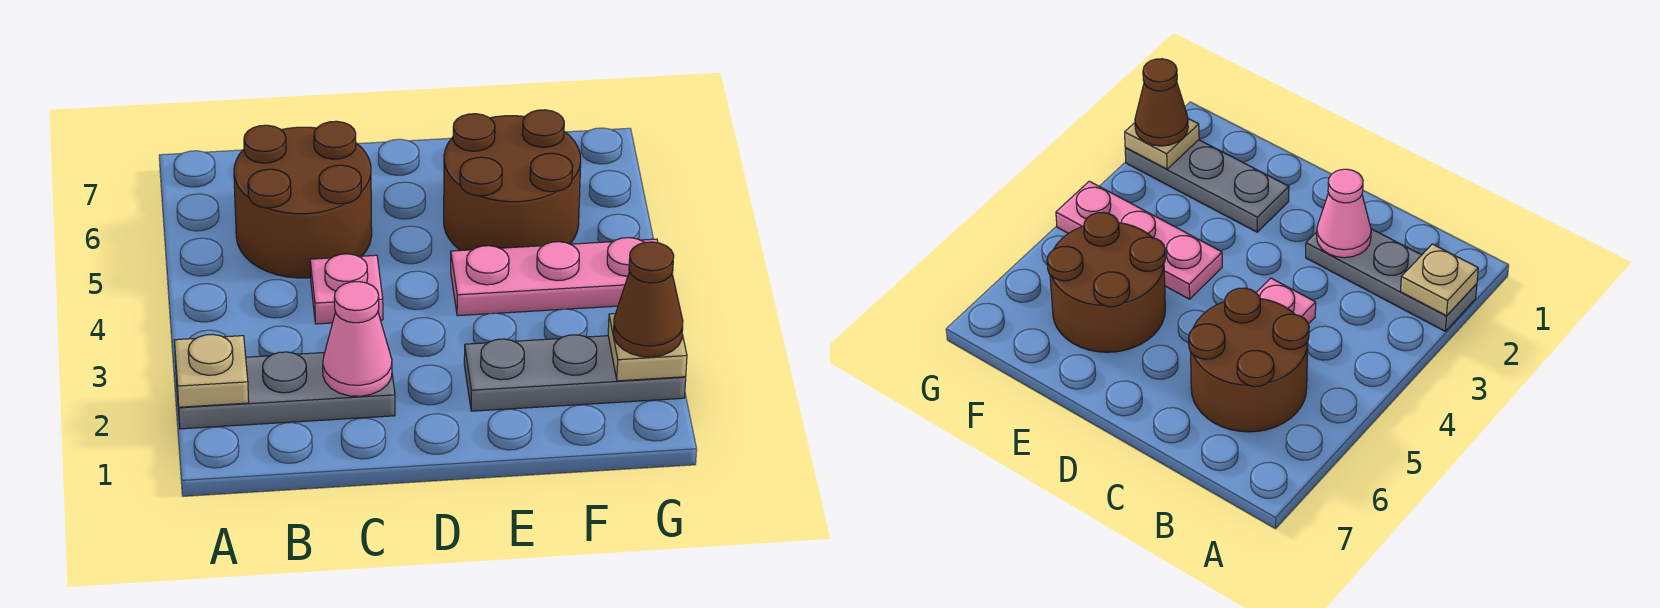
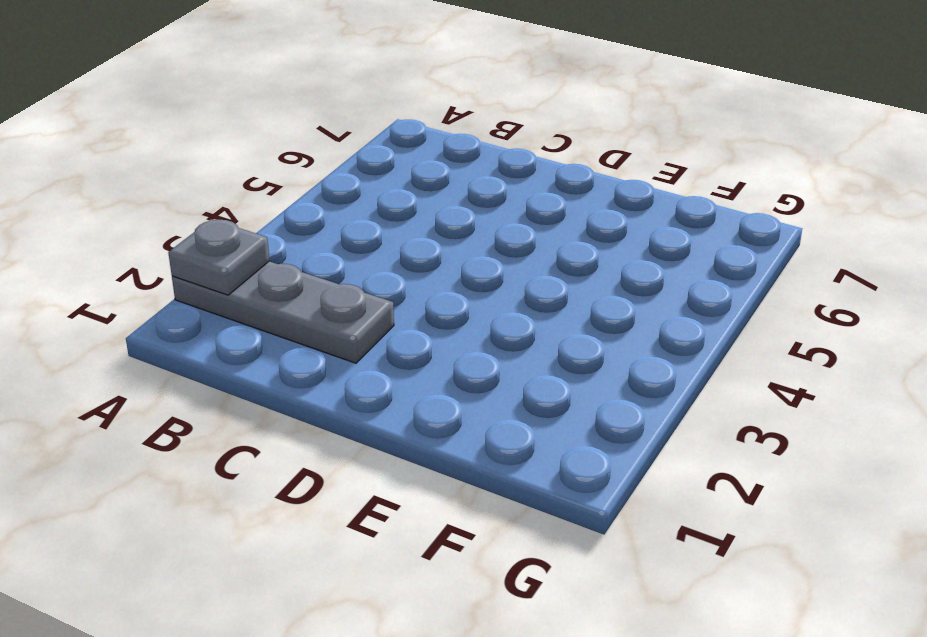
grey plate A2 level 2 -> tan plate A2 level 2
none -> brown round brick B5:C6 level 1
none -> pink plate C4 level 1

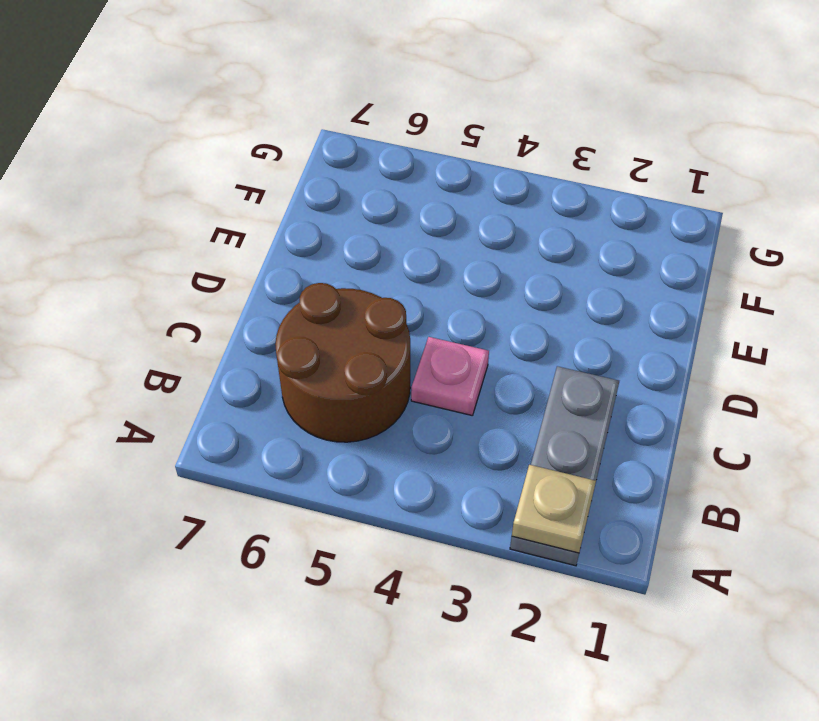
none -> grey plate E2:G2 level 1
none -> pink plate E4:G4 level 1

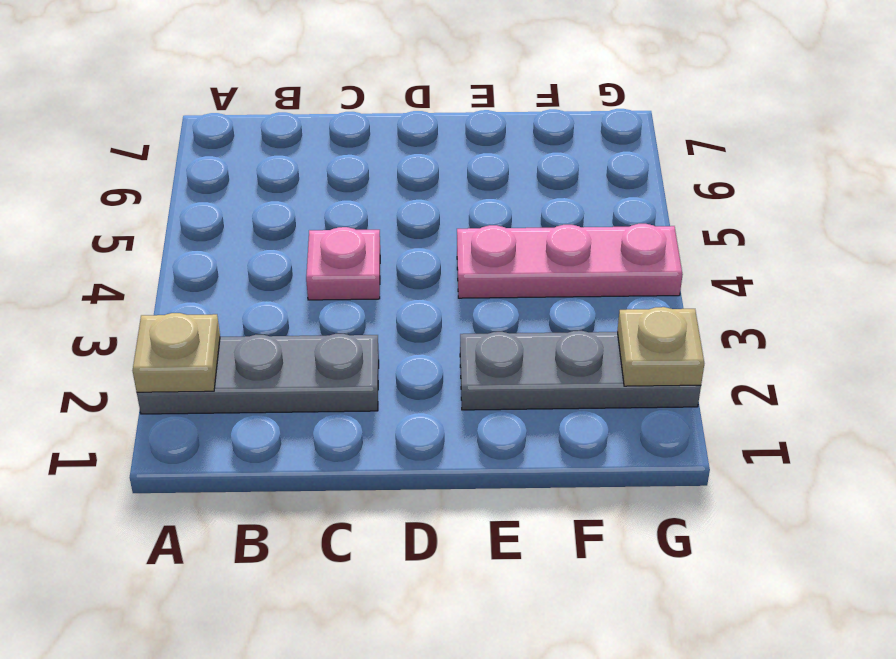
none -> brown round brick B5:C6 level 1
none -> brown round brick E5:F6 level 1

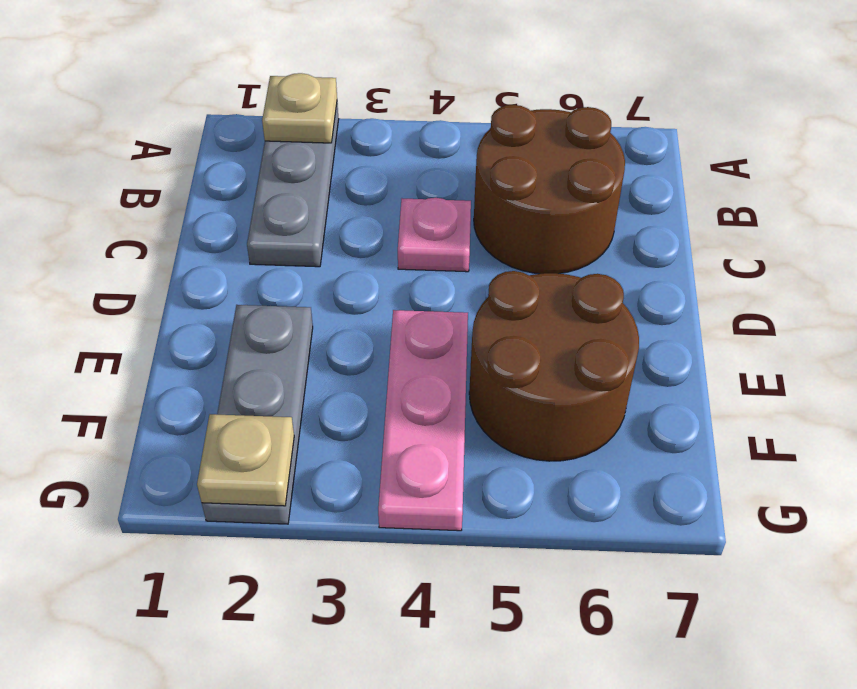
none -> pink cone C2 level 2
none -> brown cone G2 level 3

